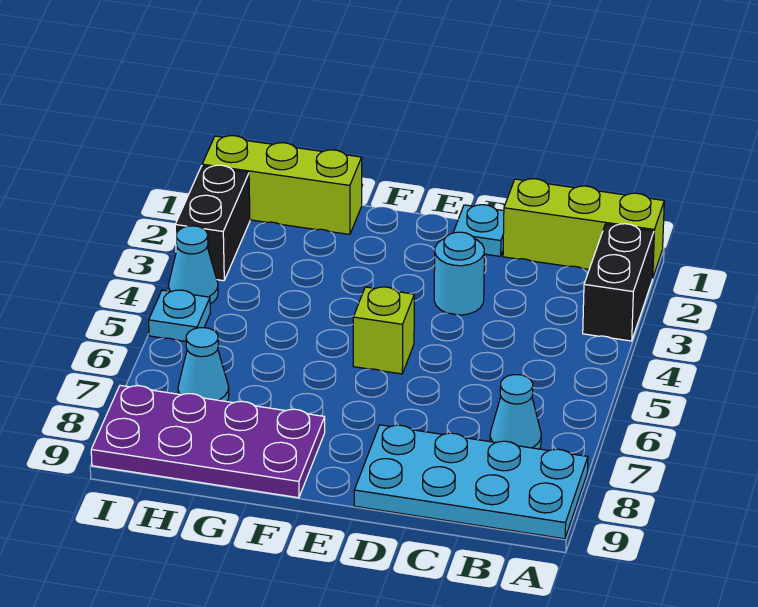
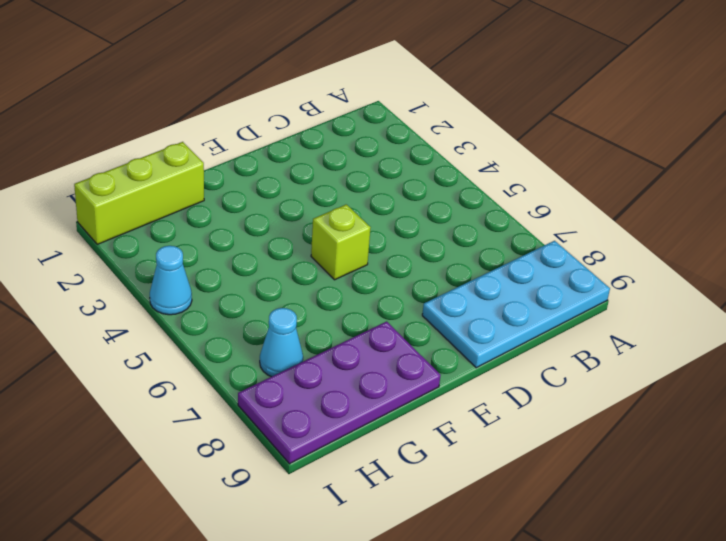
none -> lime brick A1:C1 level 1
none -> black brick A2:A3 level 1
none -> cyan cone B7 level 1

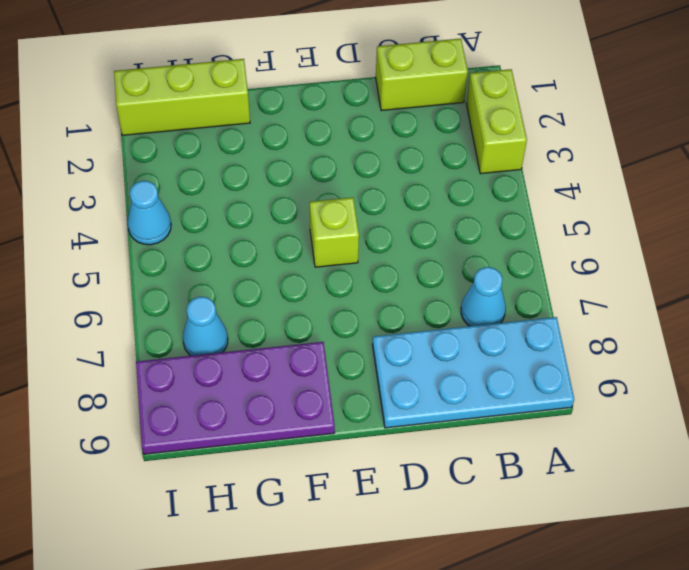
lime brick A2:A3 level 1 -> black brick A2:A3 level 1
lime brick B1:C1 level 1 -> lime brick A1:C1 level 1
none -> cyan plate D1 level 1
none -> cyan round brick D3 level 1
none -> black brick I2:I3 level 1

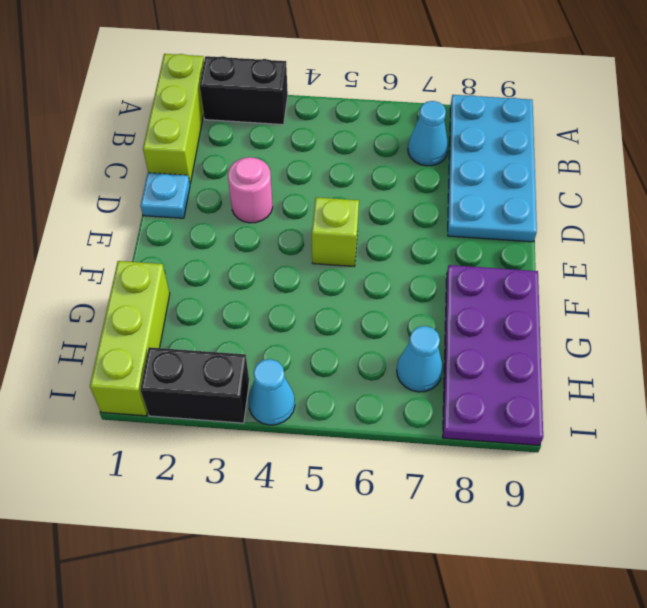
pink round brick D3 level 1 -> cyan round brick D3 level 1
none -> cyan plate I5 level 1

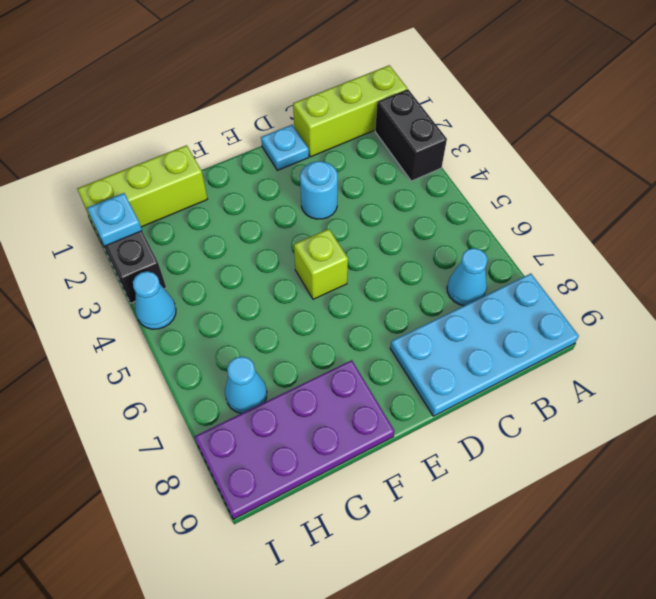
cyan plate I2 level 2 -> cyan plate I5 level 1

